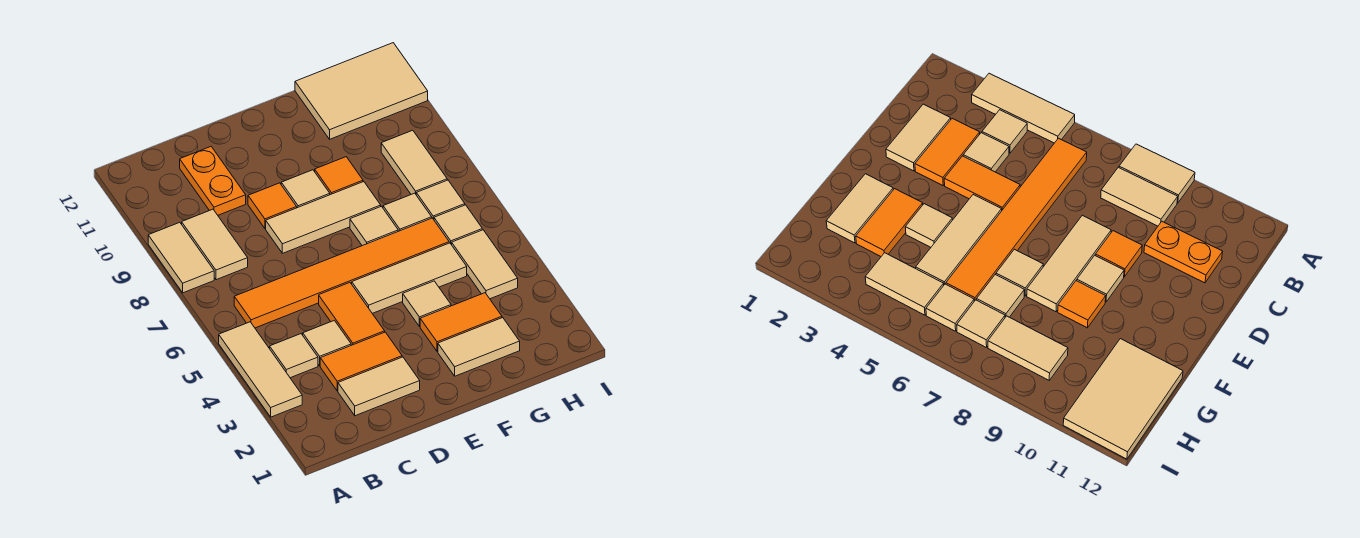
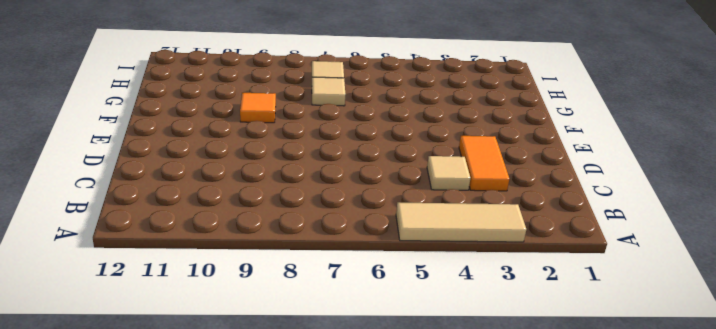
none -> tan tile A8:A9 level 1
none -> tan tile B4 level 1
none -> orange tile B6:G6 level 1

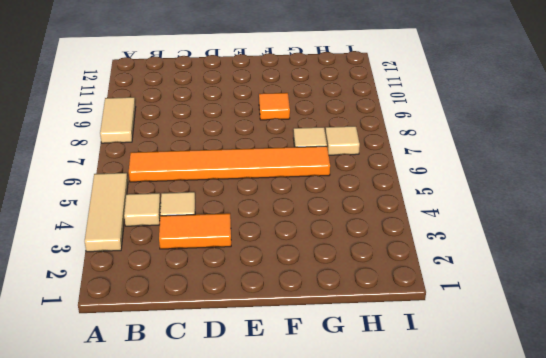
none -> tan tile B8:B9 level 1
none -> tan tile C2:D2 level 1
none -> orange plate C10:C11 level 1

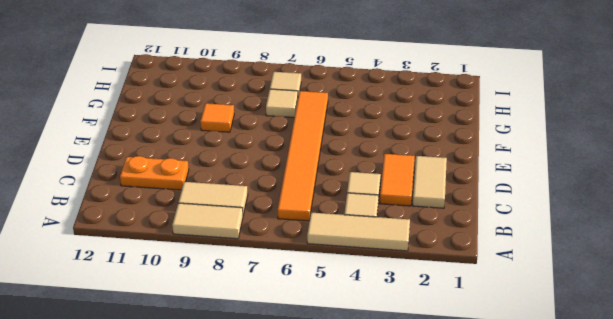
none -> orange tile D4:D5 level 1
none -> tan tile D8:F8 level 1
none -> orange tile D9 level 1

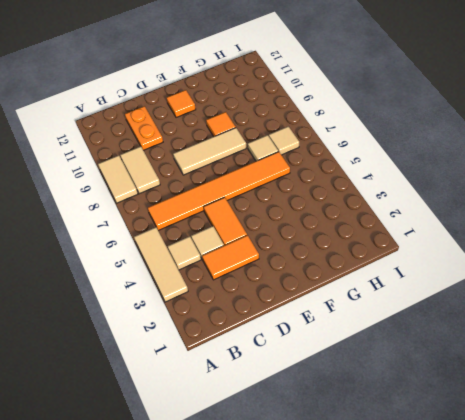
orange tile E11 level 1 -> orange tile D9 level 1
none -> tan tile C2:D2 level 1
none -> tan tile E5:G5 level 1
none -> tan tile E9 level 1

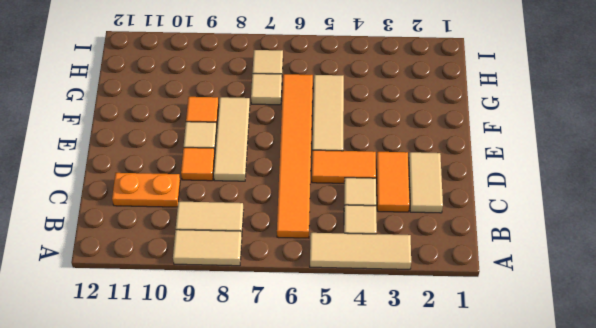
none -> tan tile F2:G2 level 1
none -> orange tile F3:G3 level 1
none -> tan tile F4 level 1

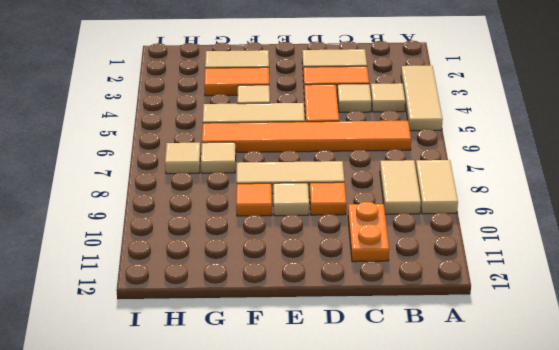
none -> tan tile F7 level 1
none -> tan tile G11:I12 level 1
none -> tan tile H4:H5 level 1

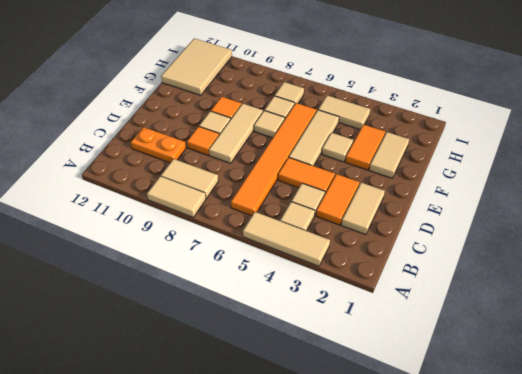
none -> tan tile H6 level 1
none -> tan tile H8:H9 level 1

